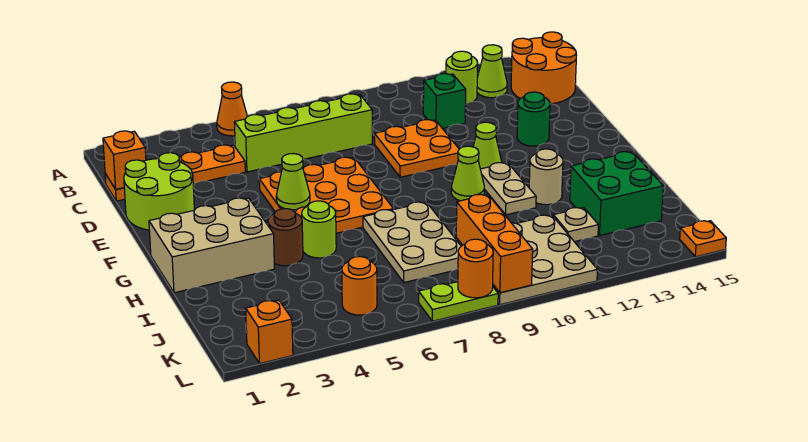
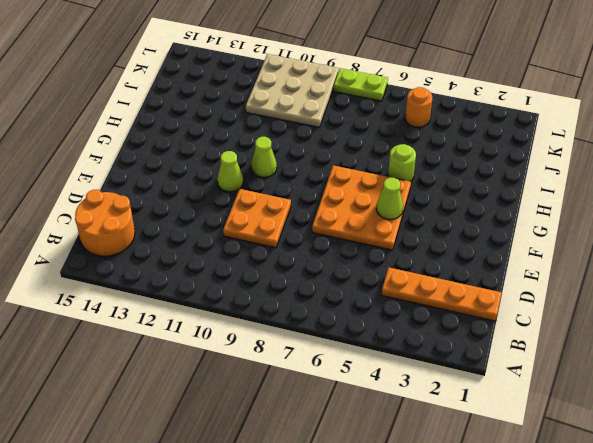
none -> orange cone A5 level 1
none -> lime round brick B12 level 1
none -> lime cone B13 level 1
none -> lime brick C5:C8 level 1

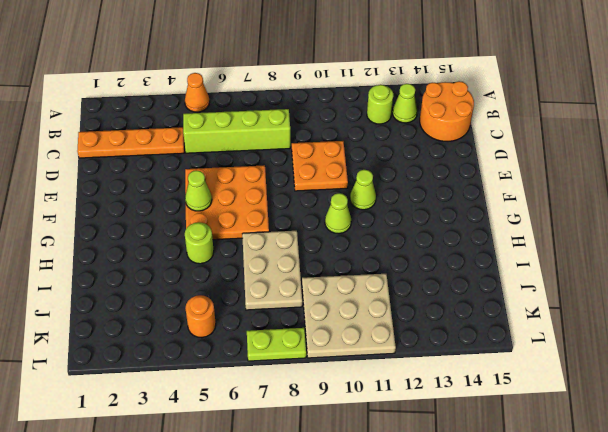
none -> green brick C11 level 1
none -> lime round brick D1:E2 level 1
none -> green round brick E13 level 1
none -> tan brick G1:H3 level 1

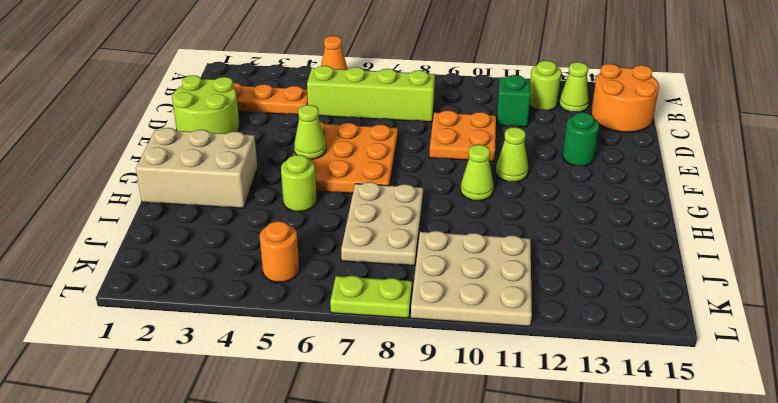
none -> tan plate G11:H11 level 1
none -> brown round brick H4 level 1
none -> tan round brick H12 level 1
none -> green brick I13:J14 level 1

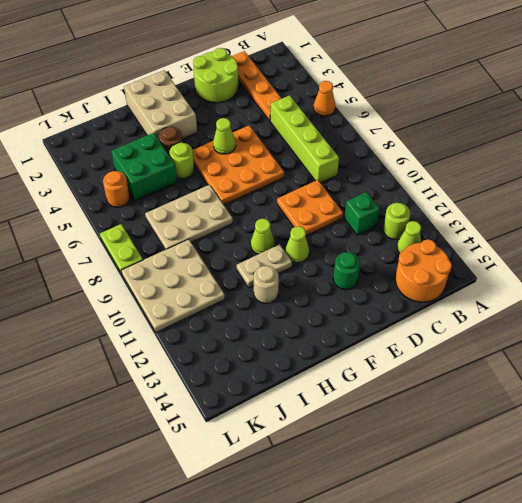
green brick I4:J5 level 1 -> green brick I13:J14 level 1
none -> tan plate J12 level 1
none -> orange brick L2 level 1
none -> orange plate L15 level 1
none -> orange brick C1 level 2

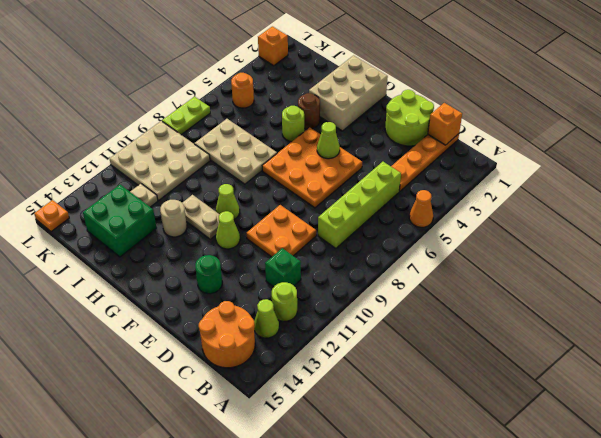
none -> orange brick J9:L9 level 2
none -> orange round brick L8 level 2

